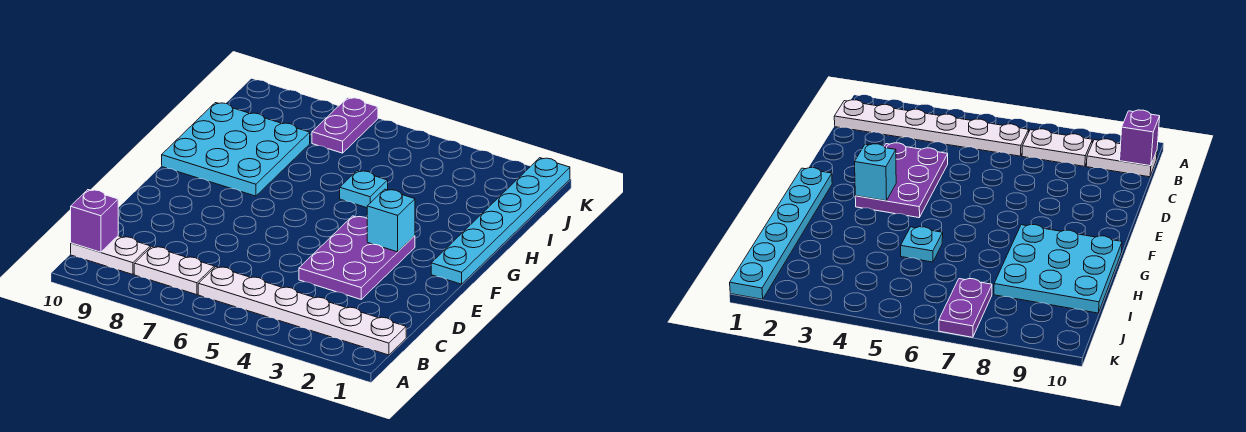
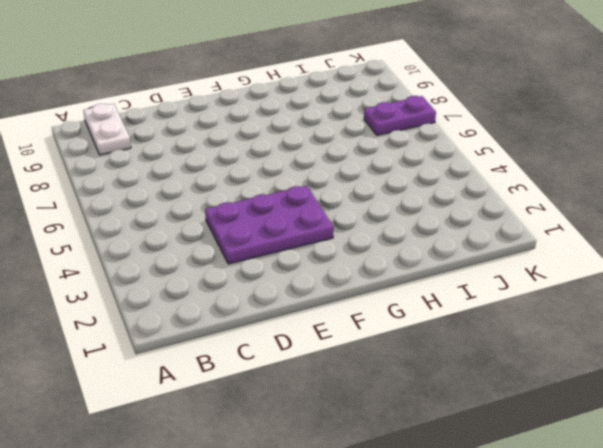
none -> white plate B1:B6 level 1
none -> white plate B7:B8 level 1

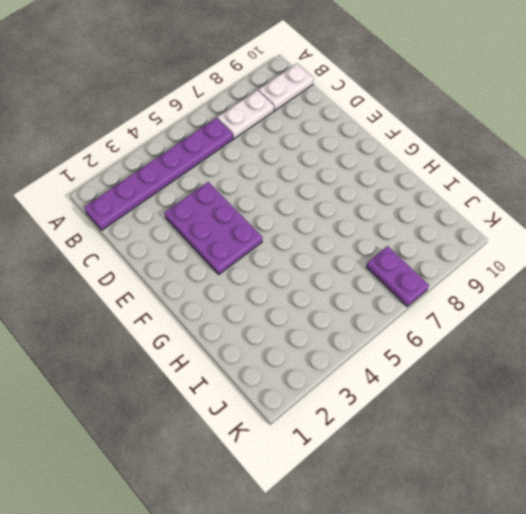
purple plate B1:B6 level 1 -> white plate B1:B6 level 1
none -> cyan plate F1:K1 level 1
none -> cyan plate G8:I10 level 1

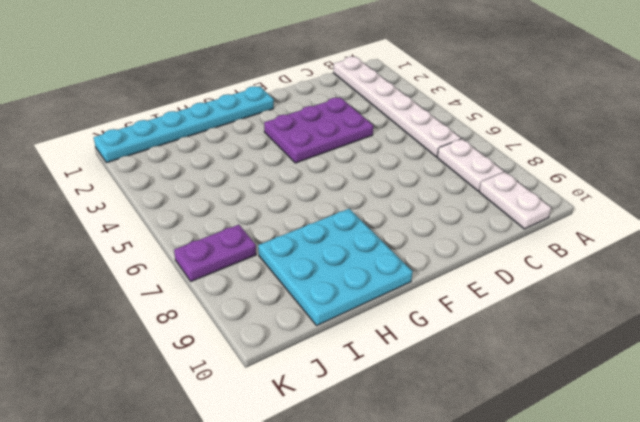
none -> cyan plate H5 level 1
none -> purple brick B10 level 2

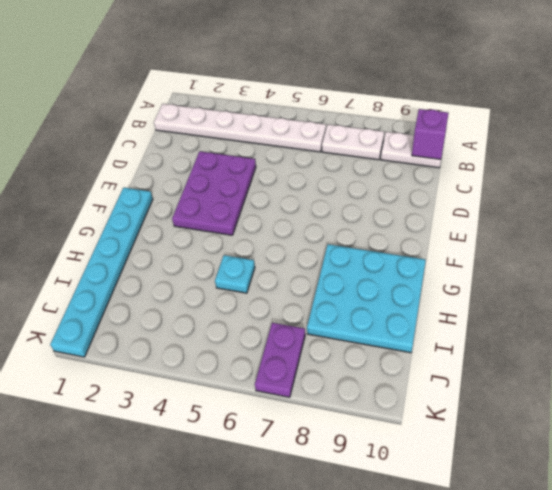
none -> cyan brick F3 level 2

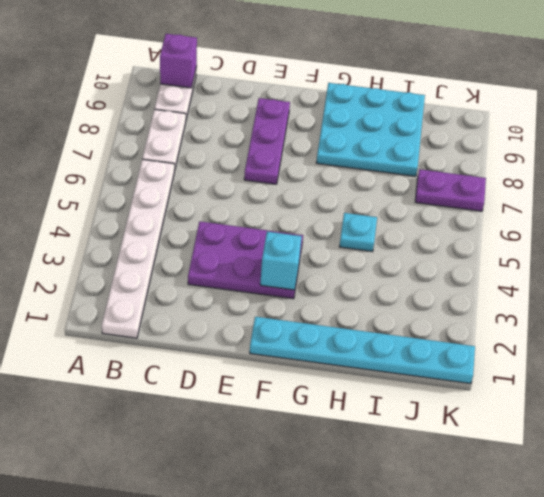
purple plate E7:E9 level 1 -> none

